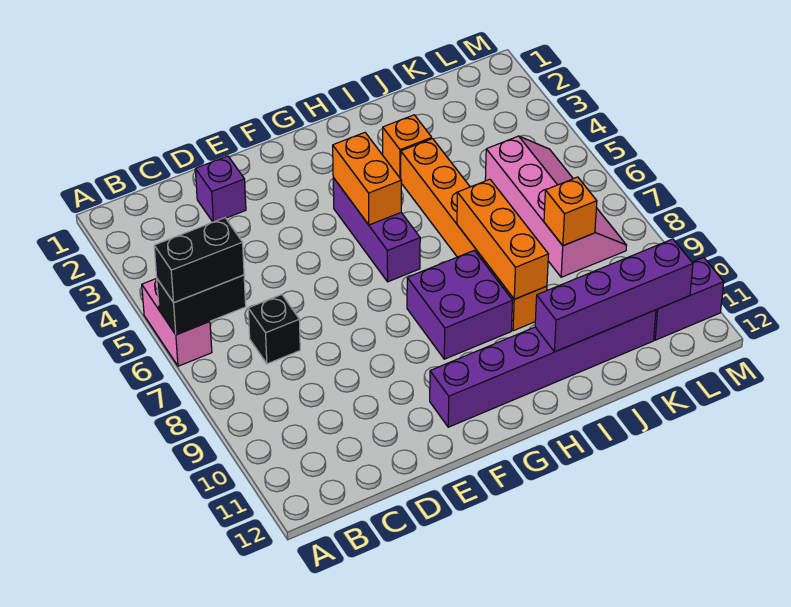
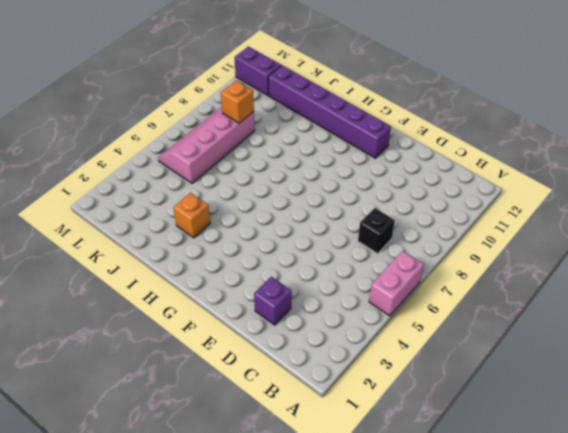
none -> purple brick G4:G6 level 1
none -> purple brick G8:H9 level 1
none -> orange brick I4:I9 level 1

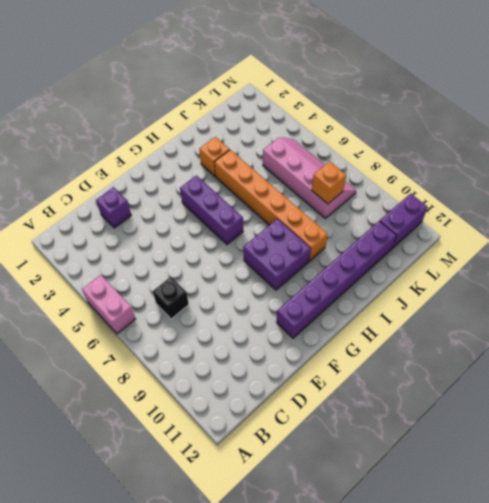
none -> black brick A6:B6 level 2
none -> orange brick G4:G5 level 2
none -> orange brick I7:I9 level 2

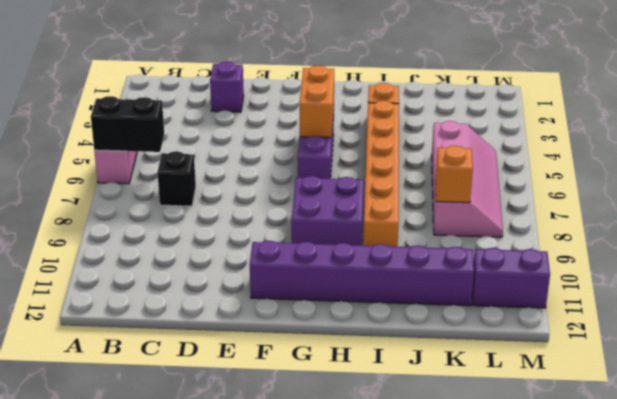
none -> orange brick I7:I9 level 2
none -> purple brick I11:L11 level 2
none -> black brick A6:B6 level 3

